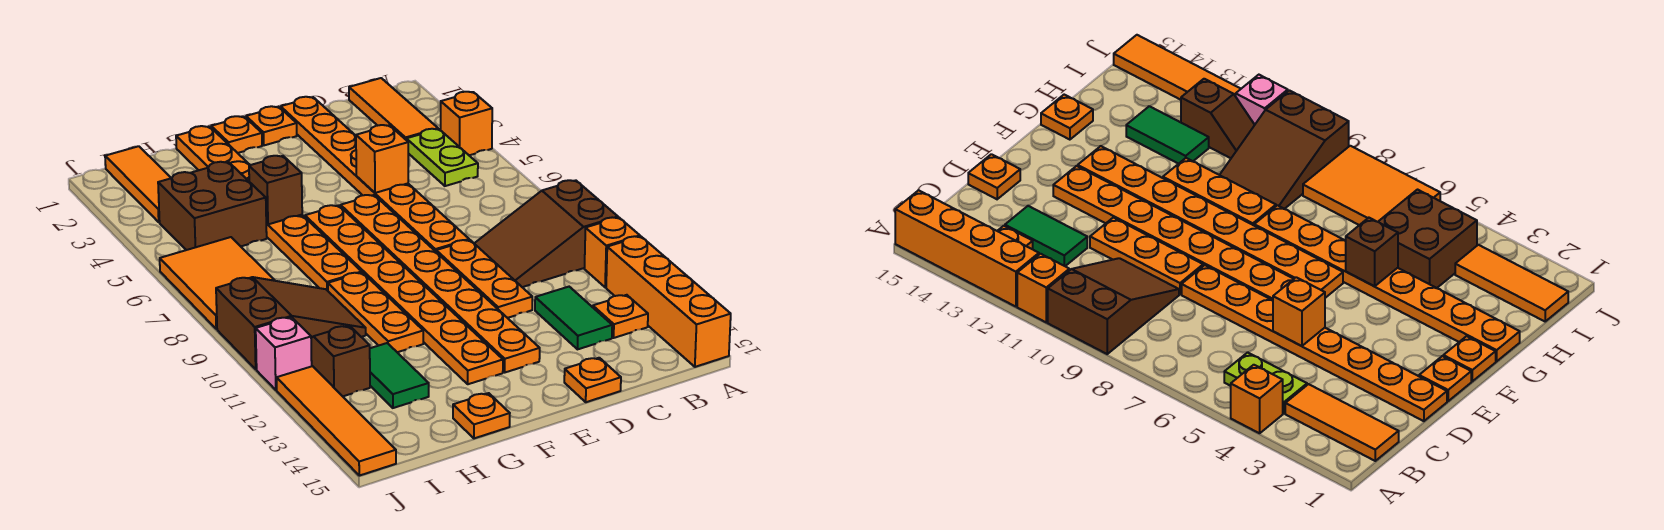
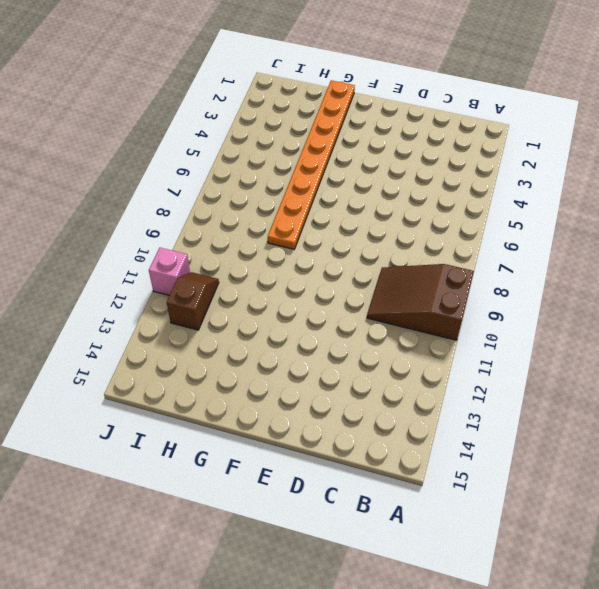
none -> orange brick A4 level 1
none -> orange brick A11 level 1
none -> orange brick A12:A15 level 1

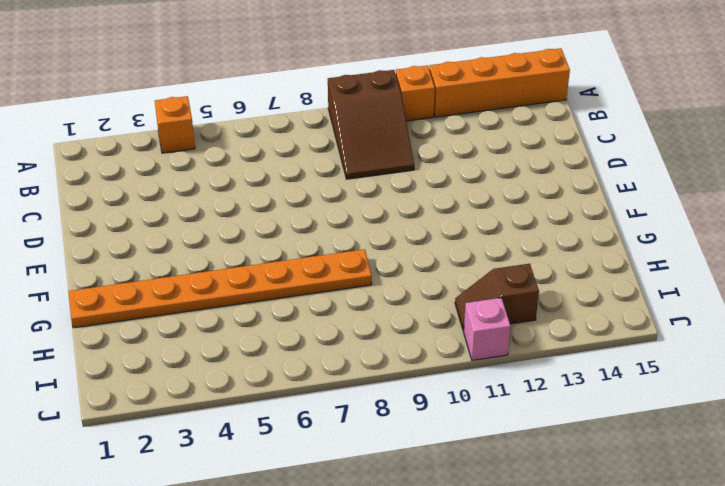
none -> orange tile B1:B3 level 1
none -> lime plate B4:B5 level 1
none -> orange plate B13 level 1

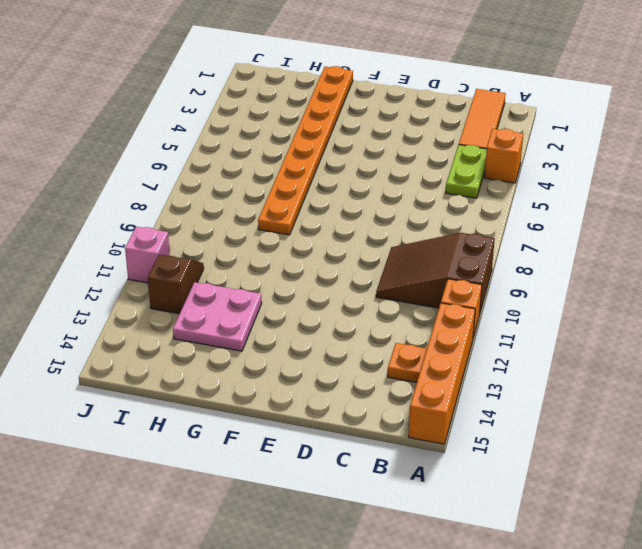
pink plate G12:H13 level 1 -> green tile H12:H13 level 1
none -> green tile C12:C13 level 1
none -> orange plate D1:D8 level 1
none -> orange plate D9:D11 level 1

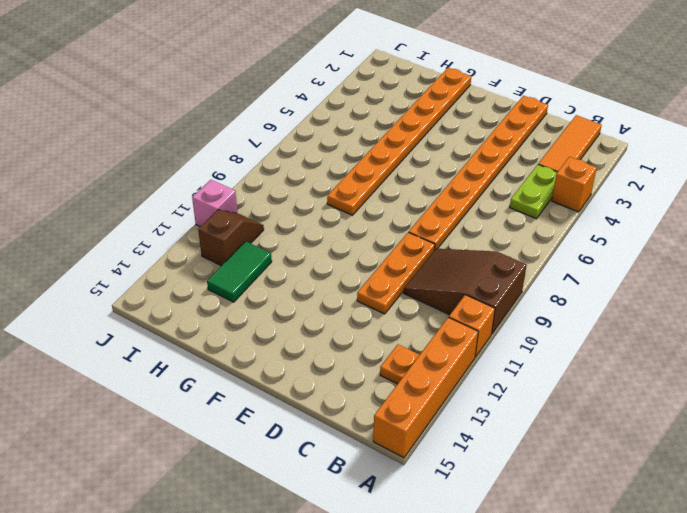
none -> green tile C12:C13 level 1
none -> orange plate D15 level 1
none -> orange plate E1 level 1

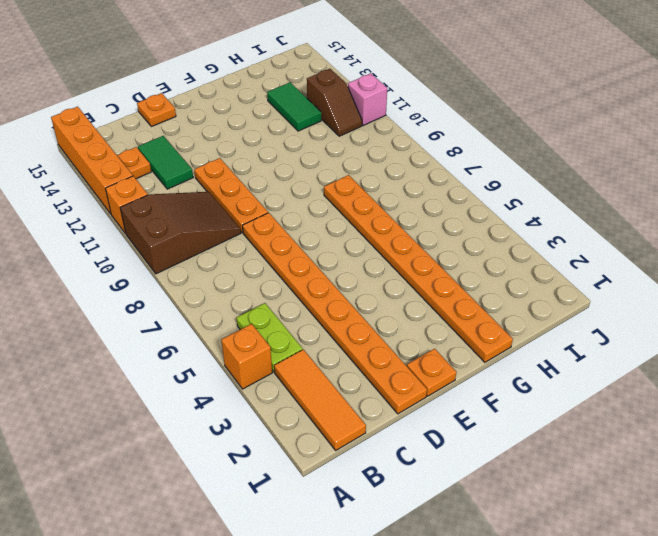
none -> orange plate E6:E13 level 1
none -> orange plate F1 level 1
none -> orange plate F6:F13 level 1

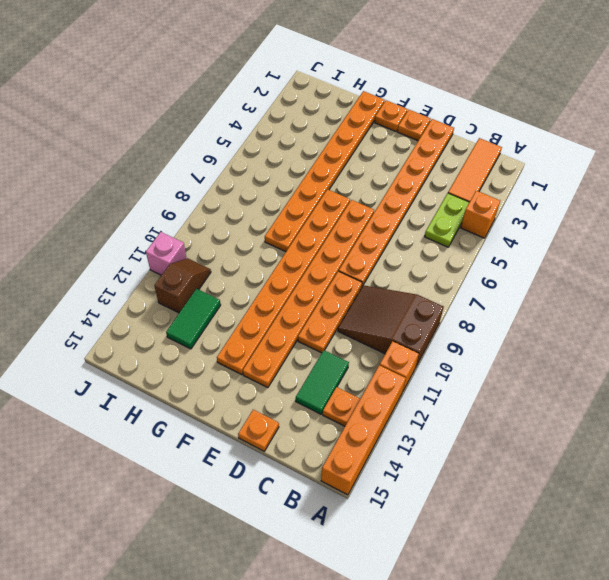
none -> orange plate G9:G11 level 1
none -> orange plate G15 level 1
none -> brown brick H4:I5 level 1

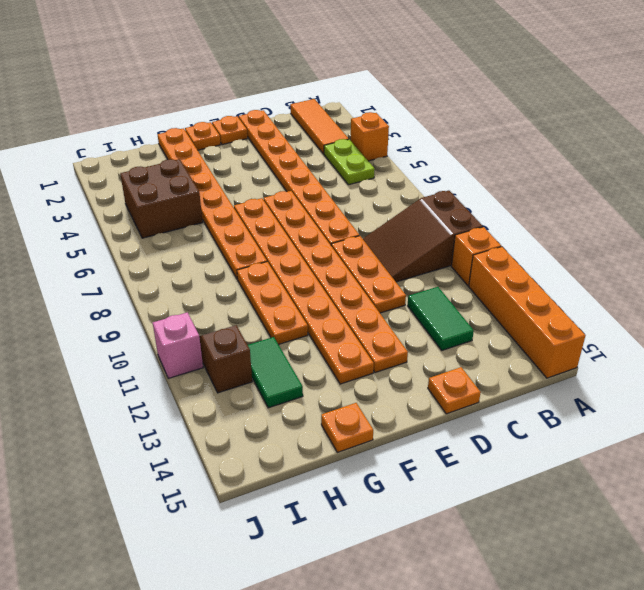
none -> orange plate B13 level 1
none -> brown slope H9:J10 level 1 top J
none -> orange tile I1:I3 level 1

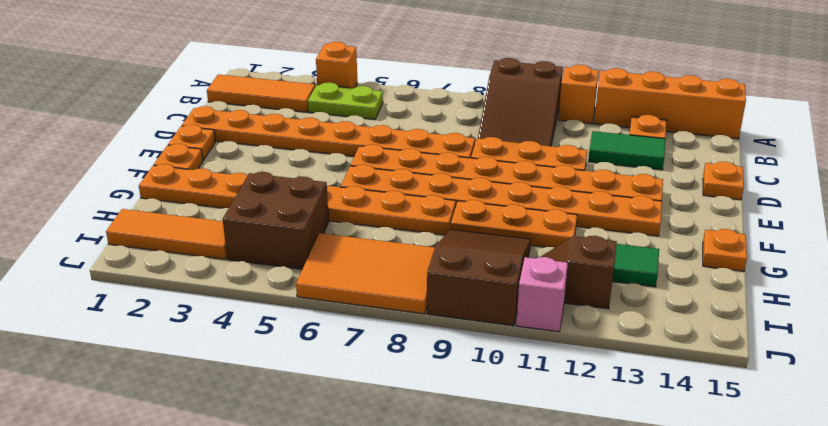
none -> orange tile J12:J15 level 1
none -> orange brick D5 level 2
none -> brown brick G5 level 2

